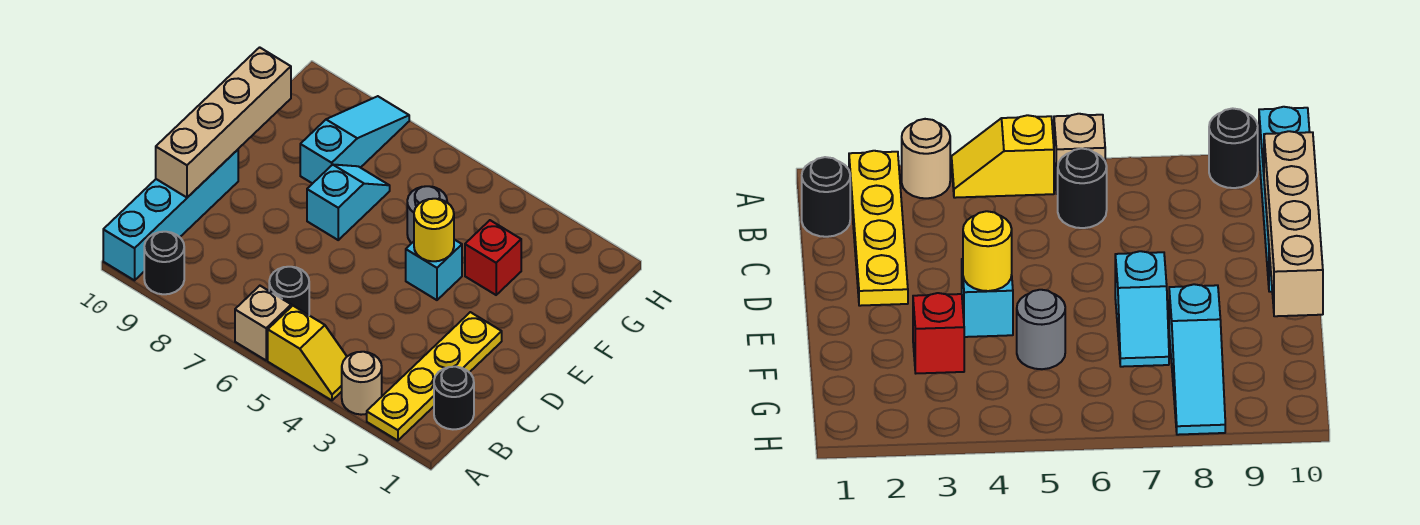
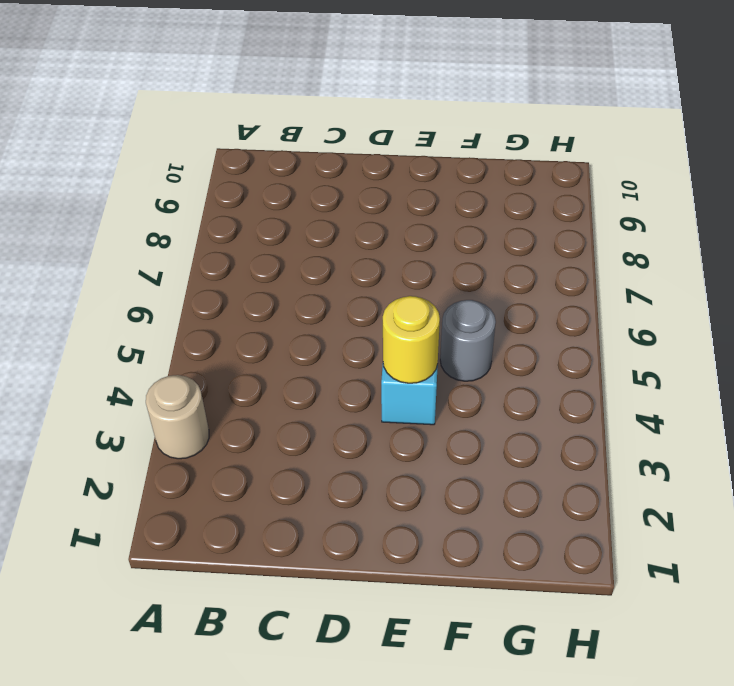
none -> yellow plate A2:D2 level 1
none -> yellow slope A4:A5 level 1 top 5
none -> tan brick A6 level 1

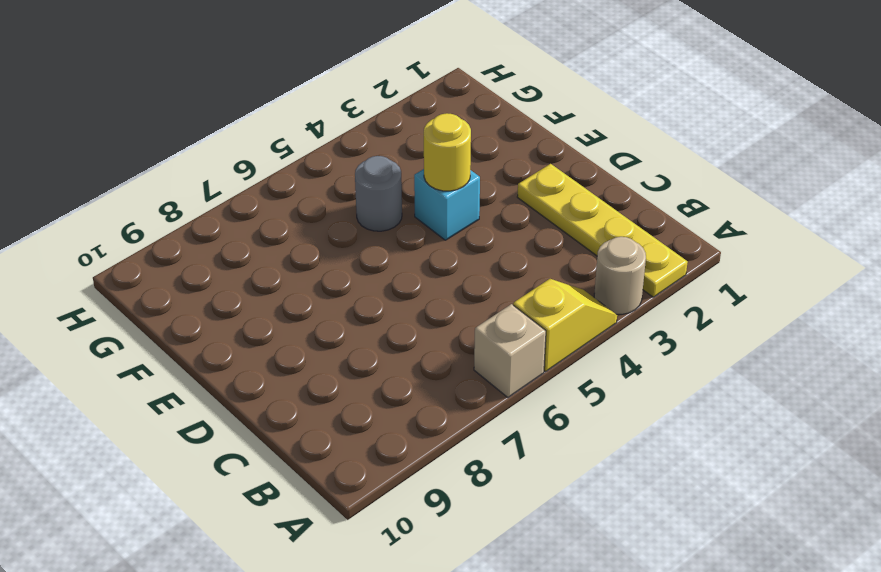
none -> black round brick A9 level 1
none -> cyan brick A10:D10 level 1
none -> black round brick B1 level 1

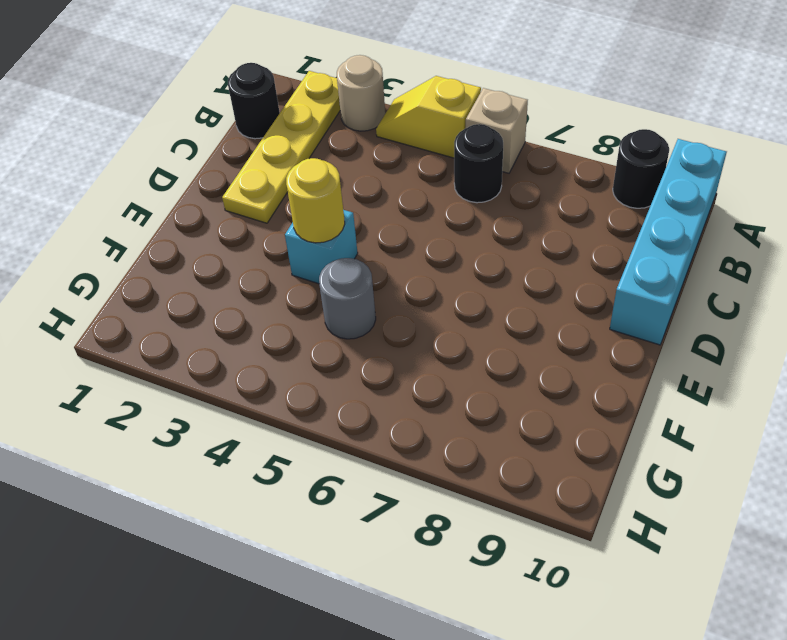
none -> cyan slope E7:F7 level 1 top E
none -> red brick F3 level 1
none -> cyan slope F8:H8 level 1 top F

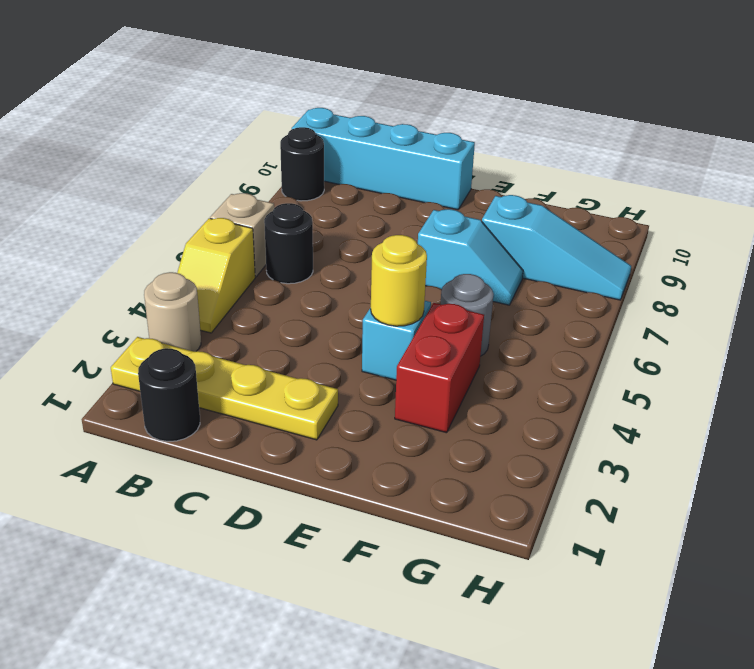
red brick F3:F4 level 1 -> red brick F3 level 1
none -> tan brick C10:F10 level 2

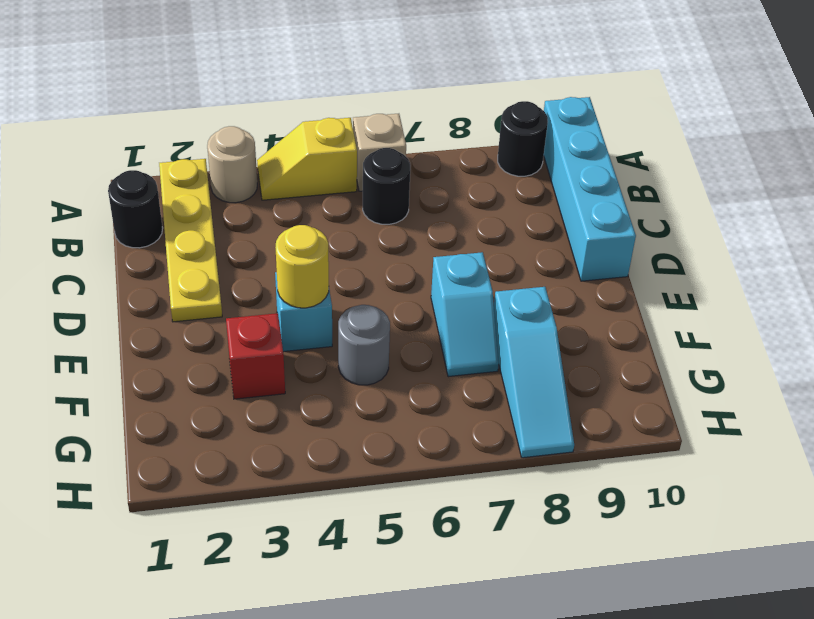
none -> tan brick C10:F10 level 2

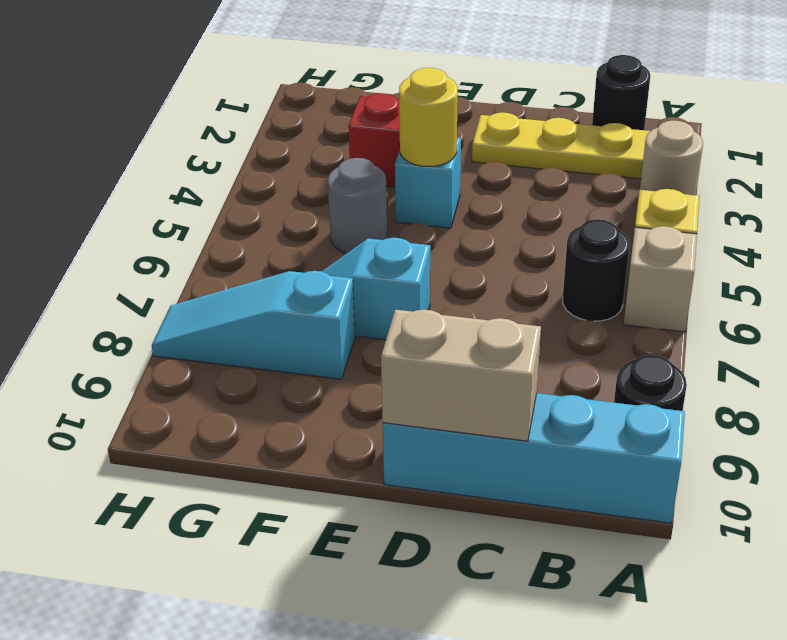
tan brick C10:D10 level 2 -> tan brick C10:F10 level 2

